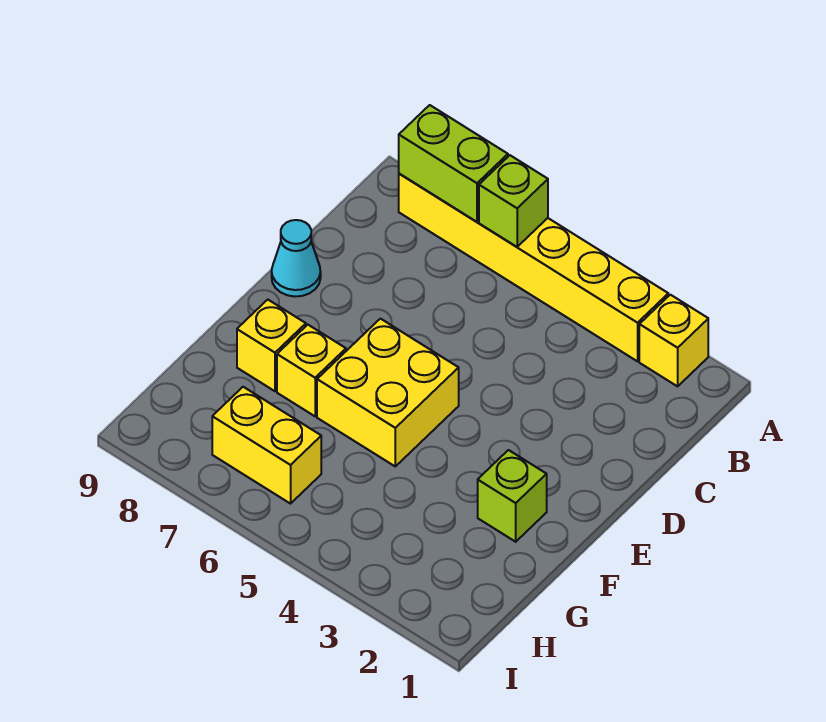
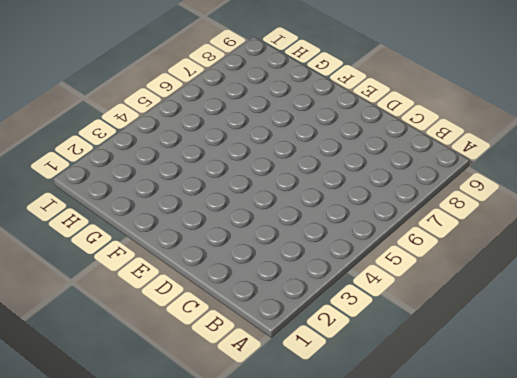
none -> yellow brick A2 level 1
none -> yellow brick A3:A8 level 1

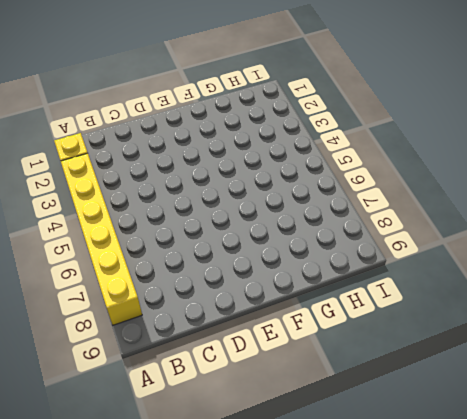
none -> cyan cone D9 level 1
none -> yellow brick E5:F6 level 1

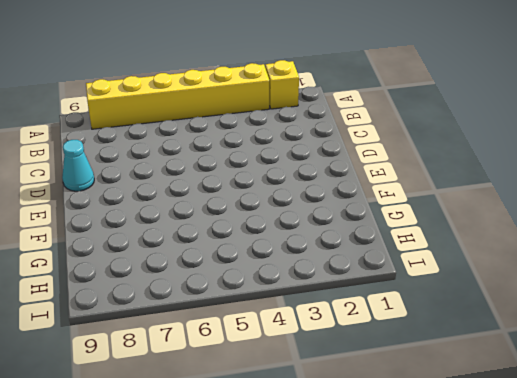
none -> yellow brick E5:F6 level 1
none -> lime brick F2 level 1

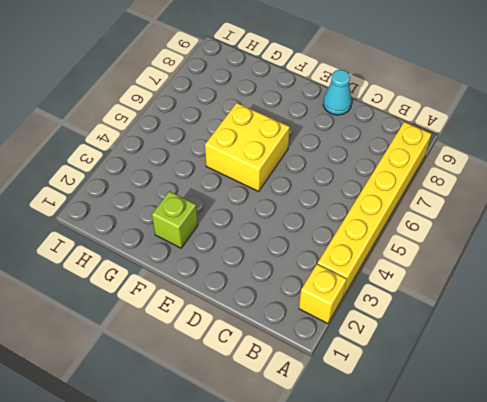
none -> yellow brick F7 level 1
none -> yellow brick F8 level 1

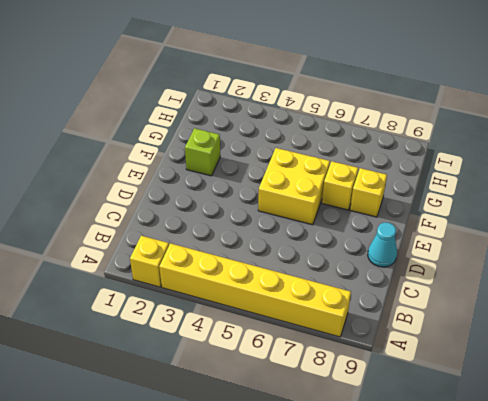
none -> yellow brick H6:H7 level 1
none -> lime brick A6 level 2

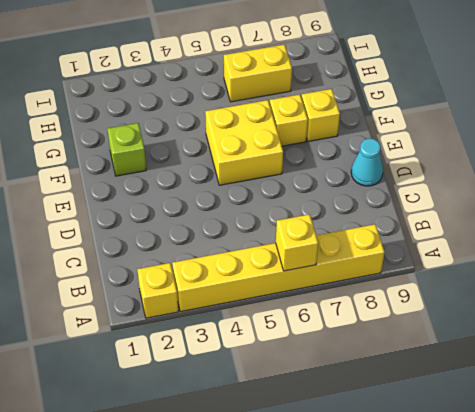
yellow brick A6 level 2 -> lime brick A6 level 2
none -> lime brick A7:A8 level 2

